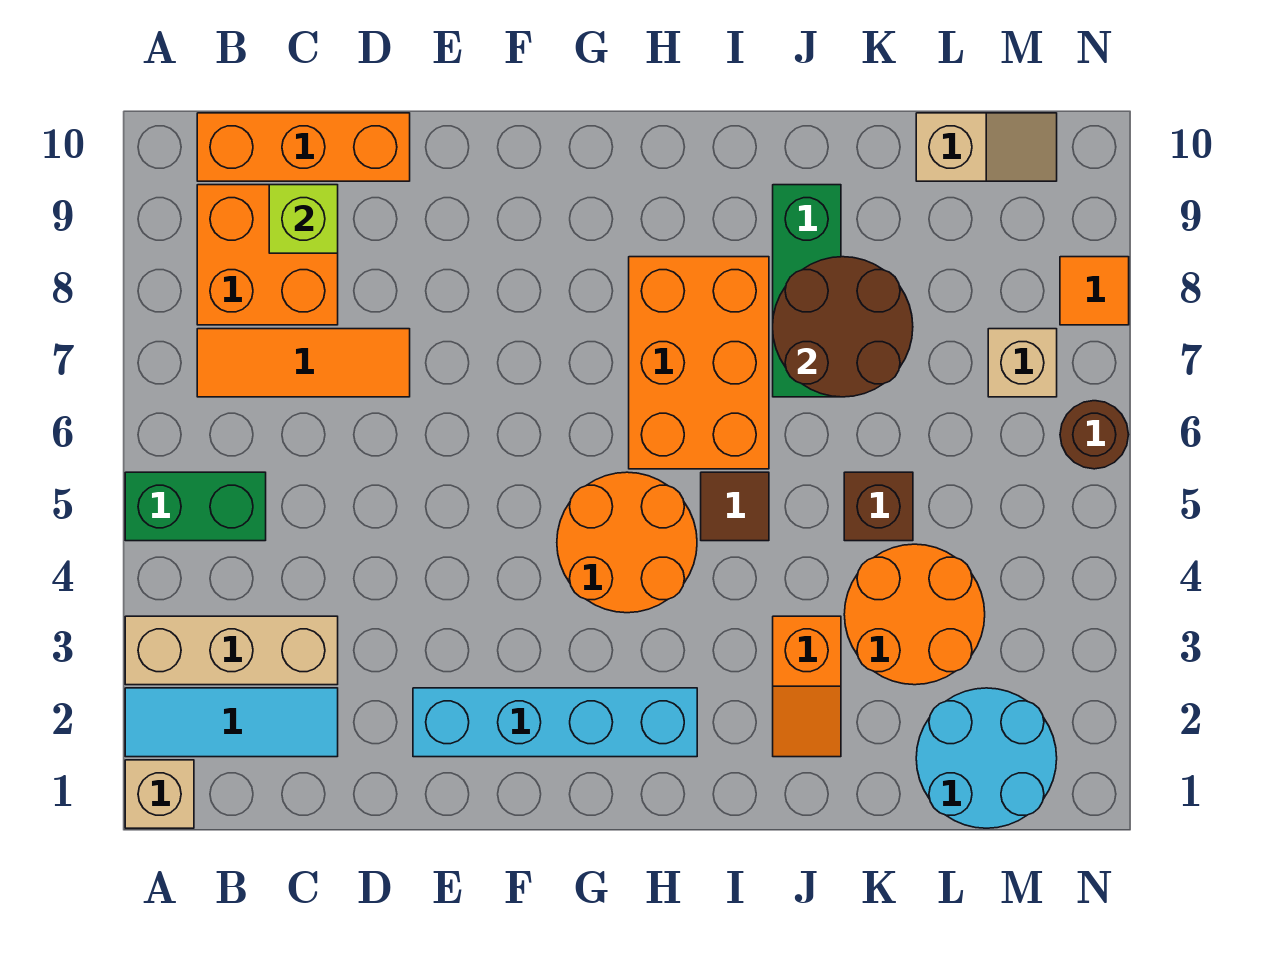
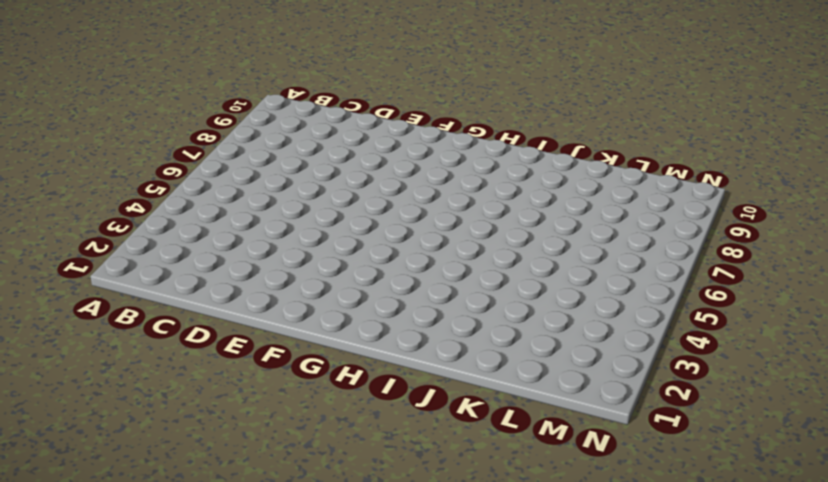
none -> tan brick A1 level 1
none -> cyan tile A2:C2 level 1
none -> tan brick A3:C3 level 1

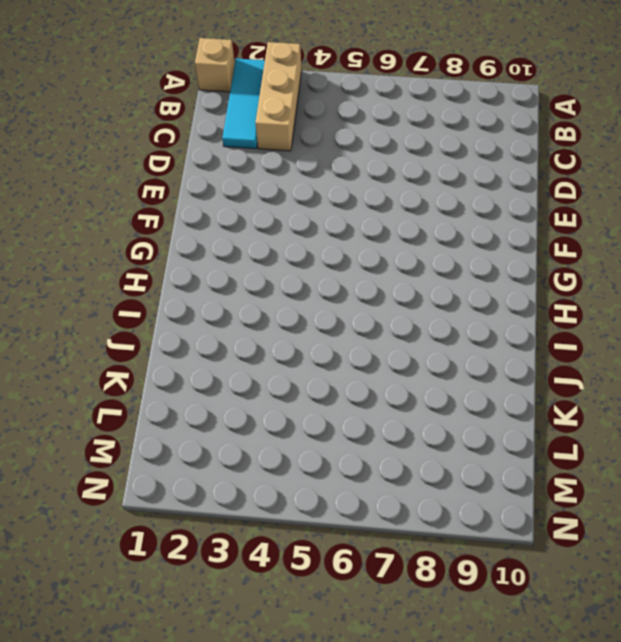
none -> green brick A5:B5 level 1
none -> orange tile B7:D7 level 1
none -> orange brick B8:C9 level 1

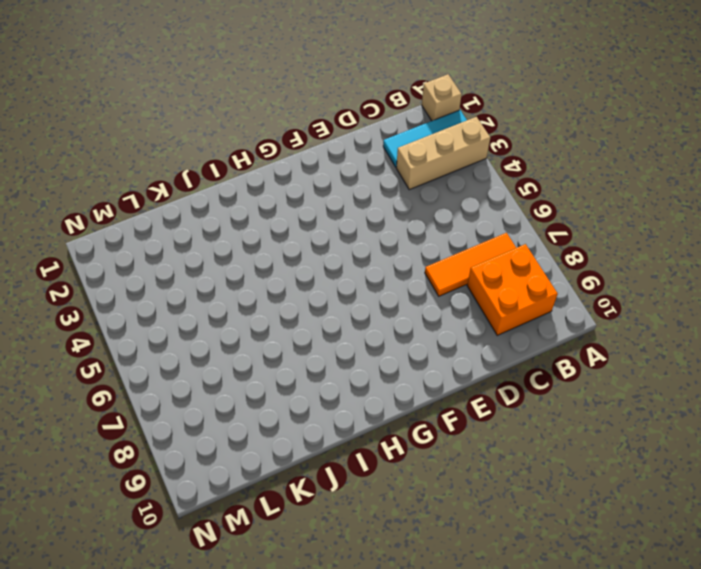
none -> green brick A5:B5 level 1
none -> orange brick B10:D10 level 1
none -> cyan brick E2:H2 level 1

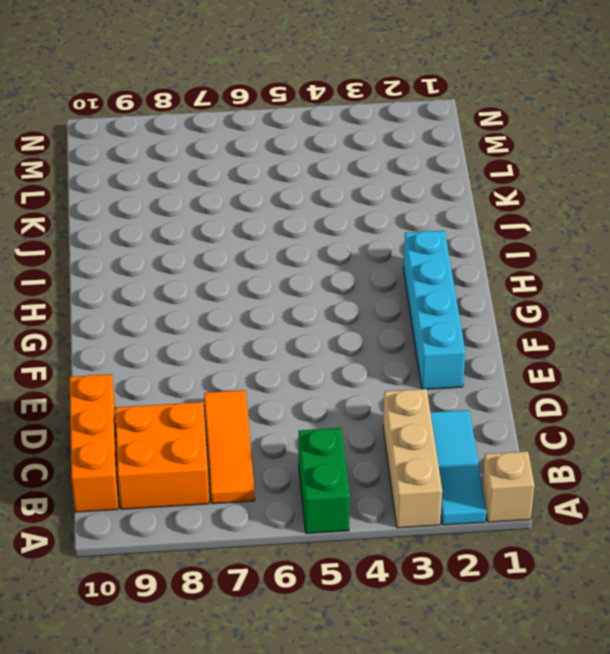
none -> orange round brick G4:H5 level 1
none -> orange brick H6:I8 level 1
none -> brown tile I5 level 1

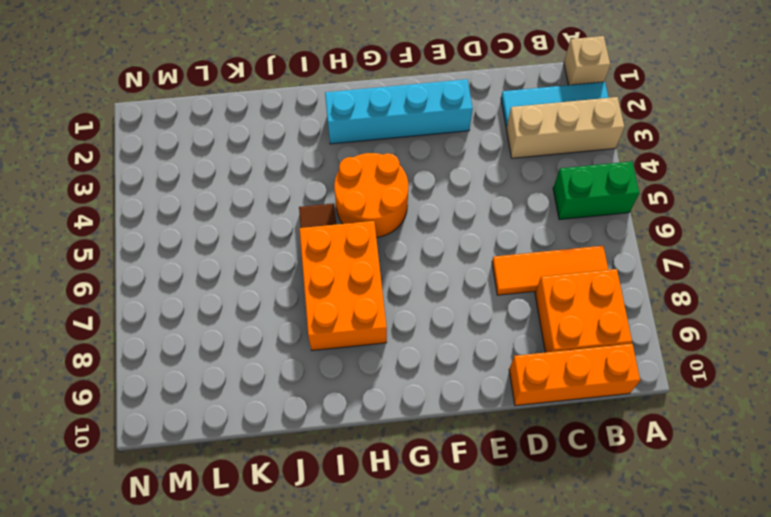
none -> orange slope J2:J3 level 1 top 3
none -> green brick J7:J9 level 1
none -> orange round brick K3:L4 level 1

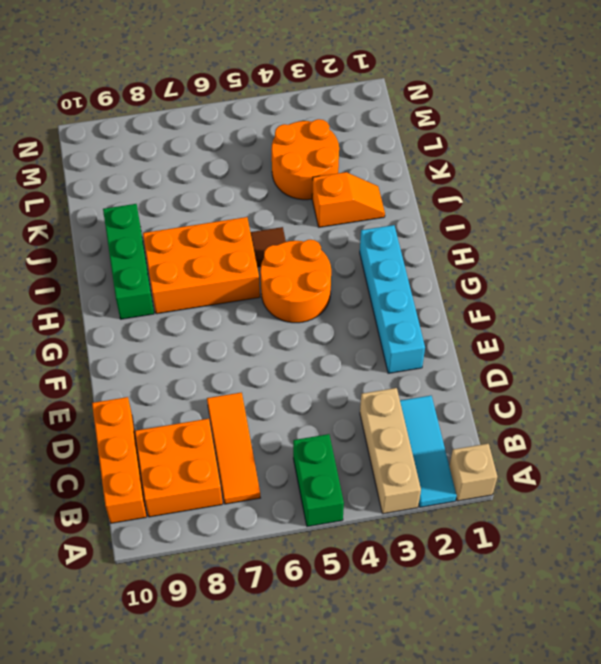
green brick H9:J9 level 1 -> green brick J7:J9 level 1
none -> brown brick K5 level 1
none -> cyan round brick L1:M2 level 1
none -> tan slope L10:M10 level 1 top L

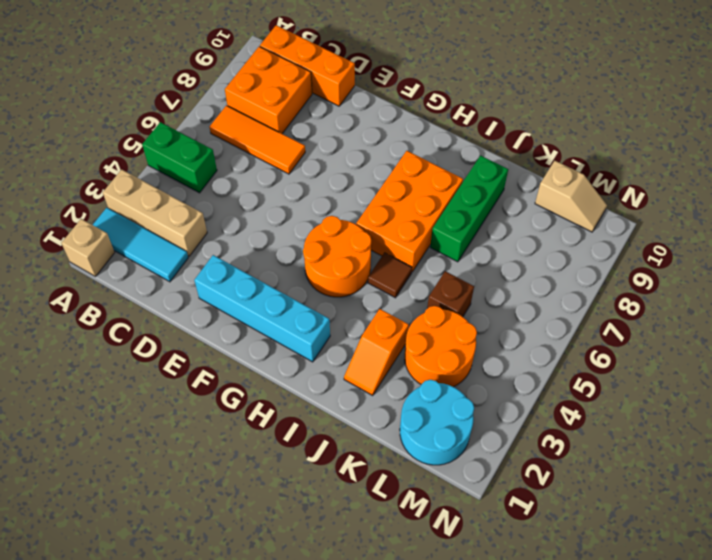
none -> tan brick M7 level 1
none -> brown round brick N6 level 1
none -> orange tile N8 level 1

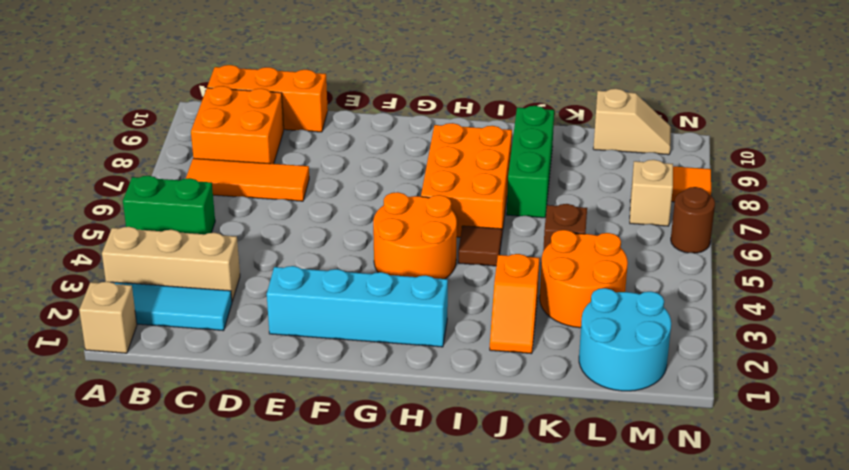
none -> lime brick C9 level 2
none -> brown round brick J7:K8 level 2

